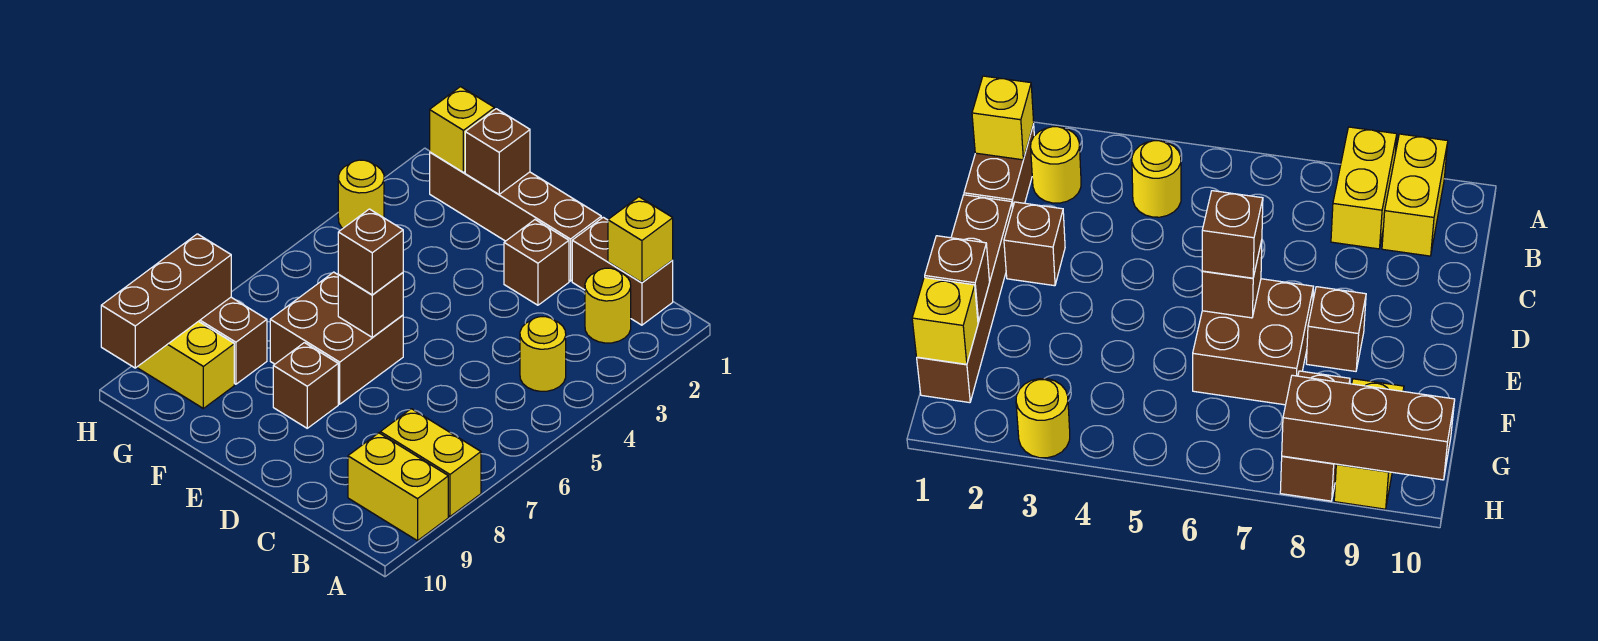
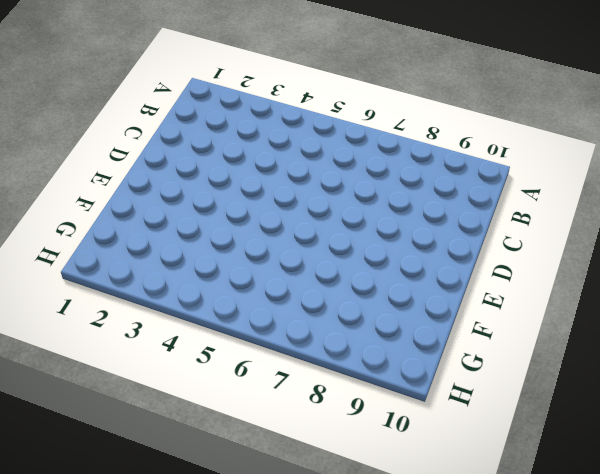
none -> yellow brick A8:B8 level 1
none -> yellow brick A9:B9 level 1
none -> brown brick B1:C1 level 1

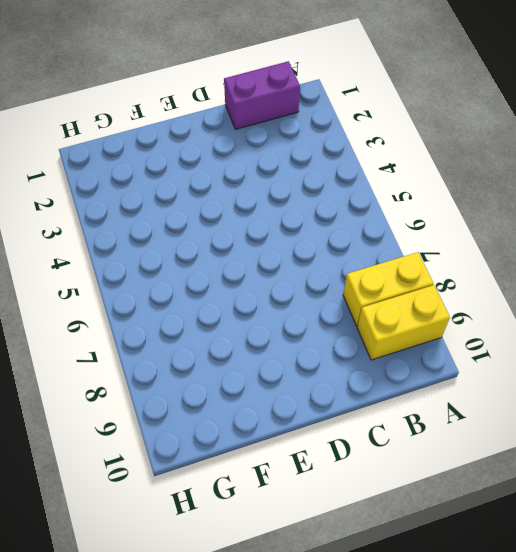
purple brick B1:C1 level 1 -> brown brick B1:C1 level 1
none -> yellow round brick B2 level 1
none -> yellow round brick B4 level 1
none -> brown brick D1:G1 level 1

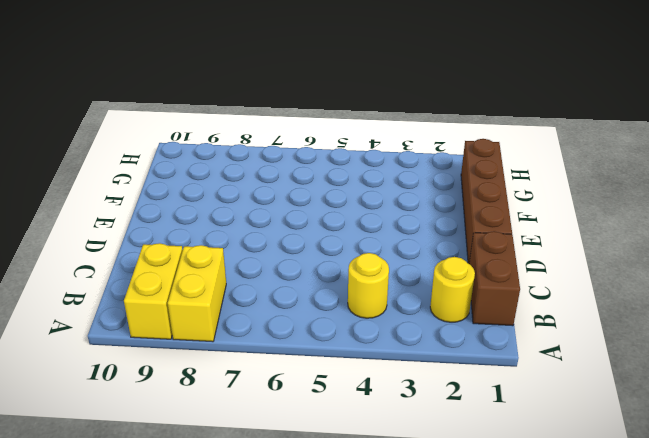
none -> brown brick D2 level 1
none -> brown brick E6:F7 level 1
none -> brown brick E8 level 1

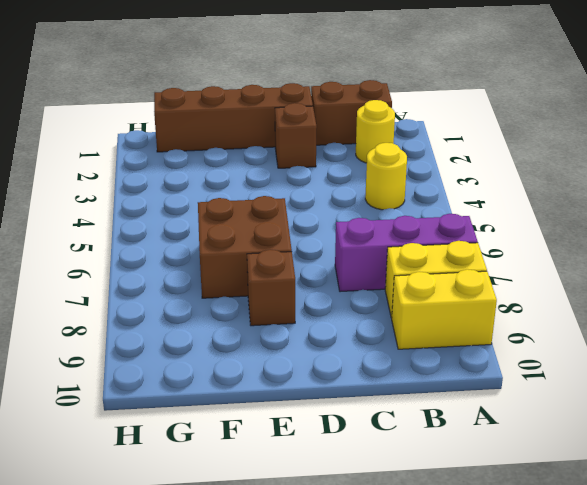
purple brick A7:C7 level 1 -> none
none -> brown brick G8:H8 level 1
none -> yellow brick G9:H9 level 1
none -> yellow round brick H3 level 1

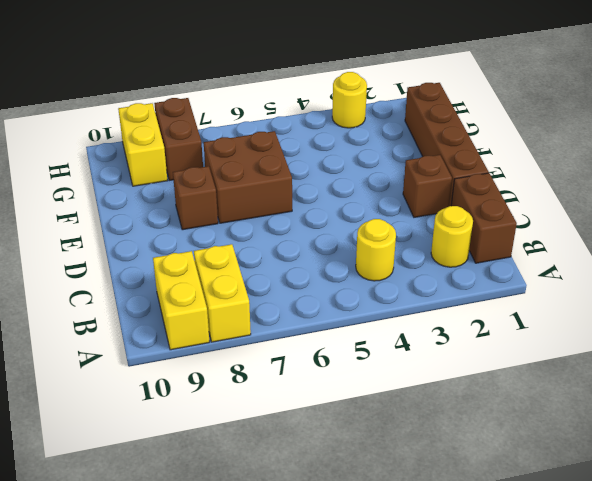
none -> yellow brick B1 level 2
none -> brown brick E6 level 2
none -> brown brick F1 level 2

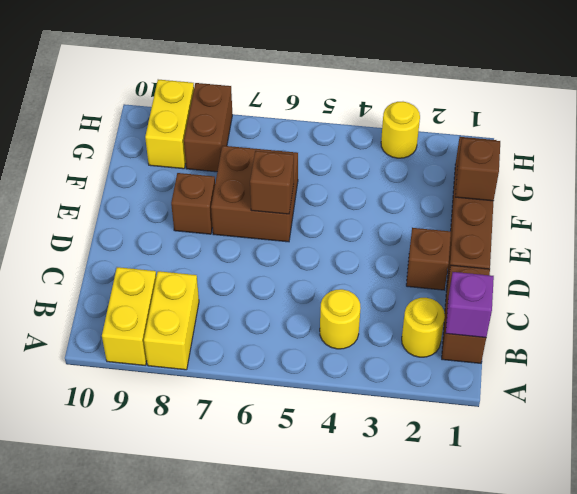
purple brick B1 level 2 -> yellow brick B1 level 2
none -> yellow brick G1 level 2
none -> brown brick H8:H10 level 2
none -> brown brick E6 level 3

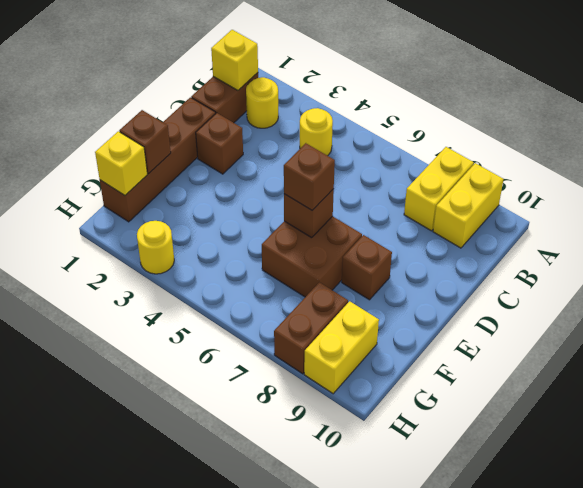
none -> brown brick H8:H10 level 2

